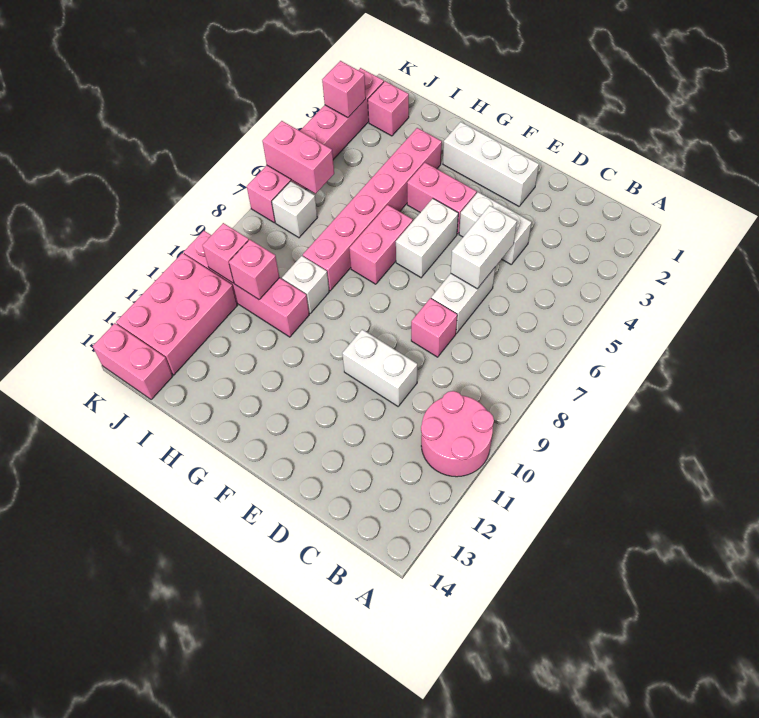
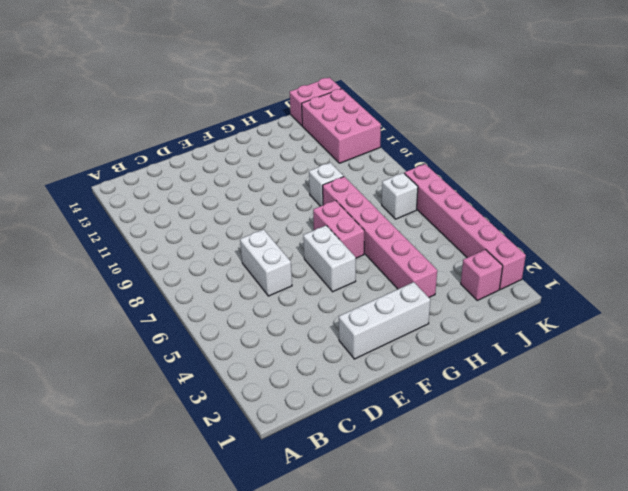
none -> pink round brick A10:B11 level 1
none -> white brick D4:E4 level 1
none -> pink brick D8 level 1

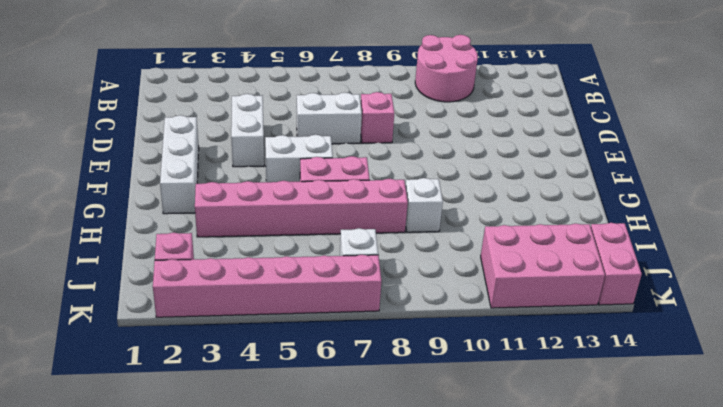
none -> white brick D10:E10 level 1
none -> pink brick F4:G4 level 1
none -> pink brick H10:K10 level 1

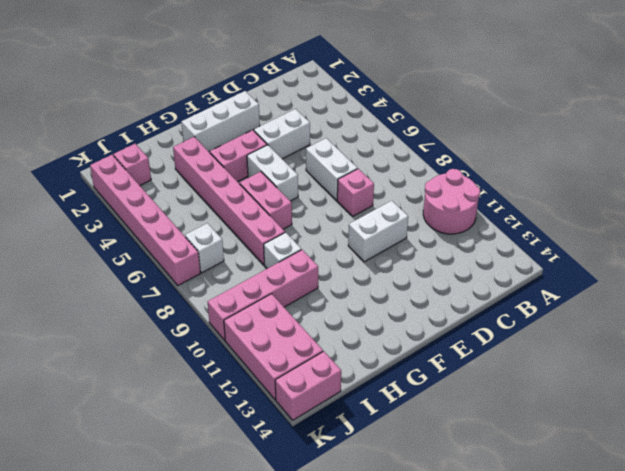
none -> white brick D5:D6 level 2
none -> pink brick I10 level 2
none -> pink brick J6:K6 level 2

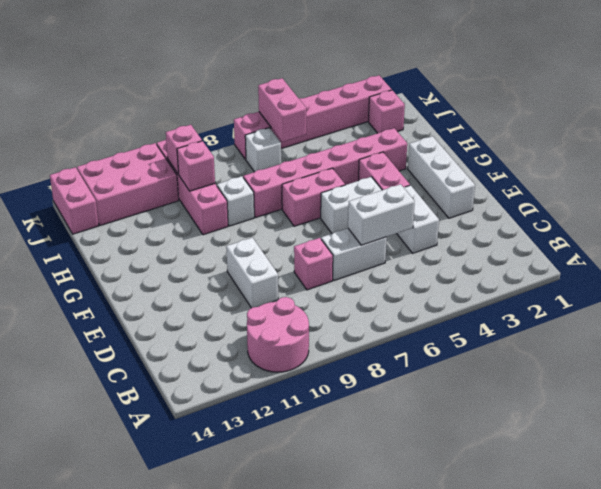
none -> pink brick K3 level 2

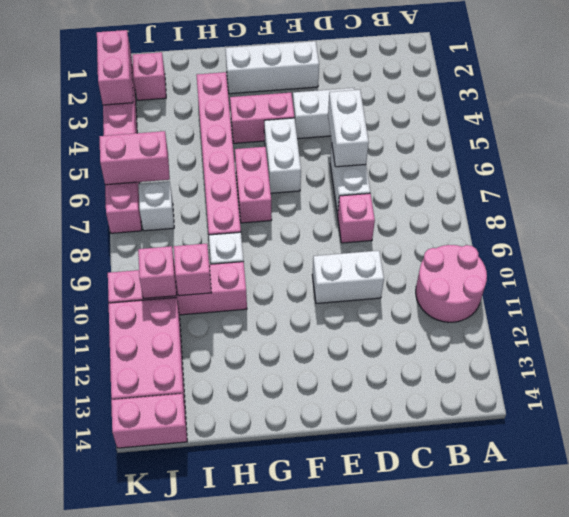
pink brick K2:K3 level 2 -> pink brick K3 level 2

